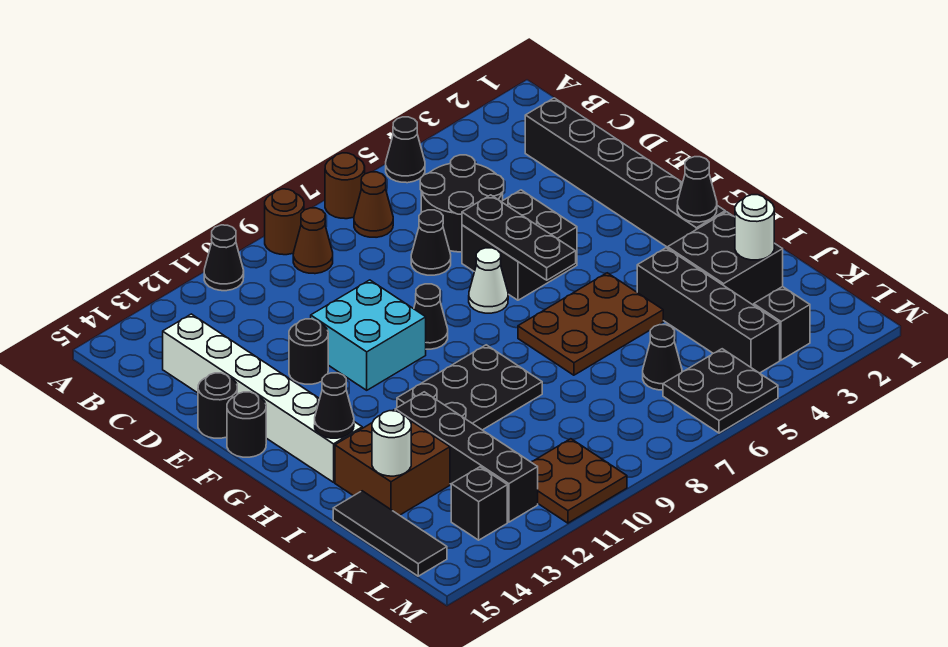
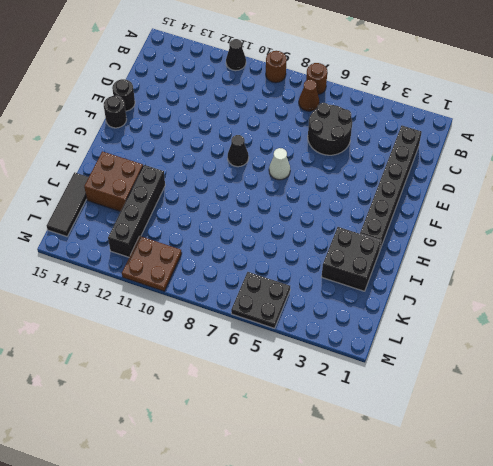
none -> black cone A5 level 1
none -> brown cone B9 level 1
none -> white brick C14:H14 level 1
none -> black cone D7 level 1

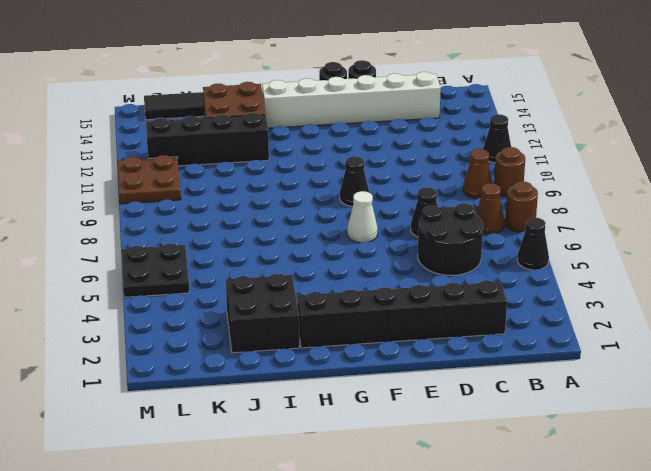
none -> black brick E5:F6 level 1
none -> cyan brick E10:F11 level 1
none -> black round brick E12 level 1
none -> brown plate H5:I7 level 1

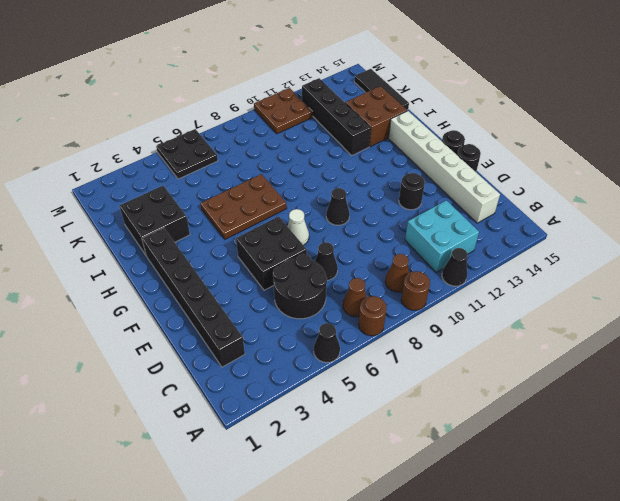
cyan brick B11:C12 level 1 -> cyan brick E10:F11 level 1
none -> black plate H9:I11 level 1
none -> black brick I4:L4 level 1
none -> black cone K6 level 1
none -> black brick L3 level 1

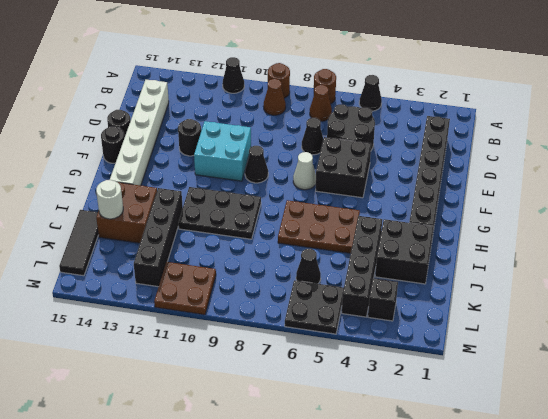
none -> black brick L13 level 1
none -> black plate E6:G6 level 2
none -> black cone H2 level 2
none -> black cone H14 level 2

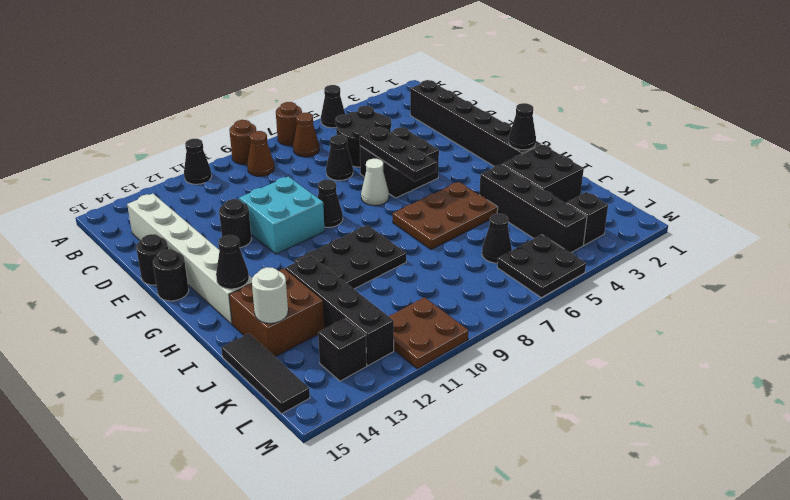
none -> white round brick J2 level 2

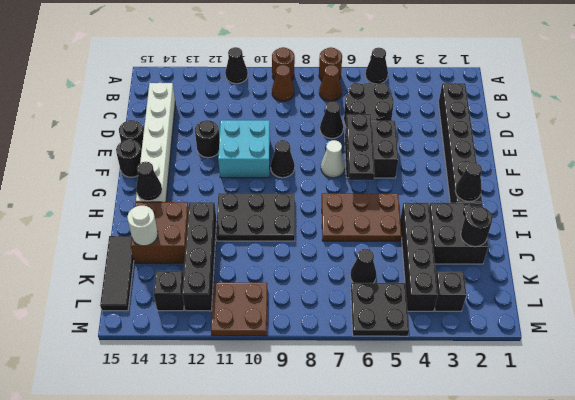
black round brick J2 level 2 -> white round brick J2 level 2

